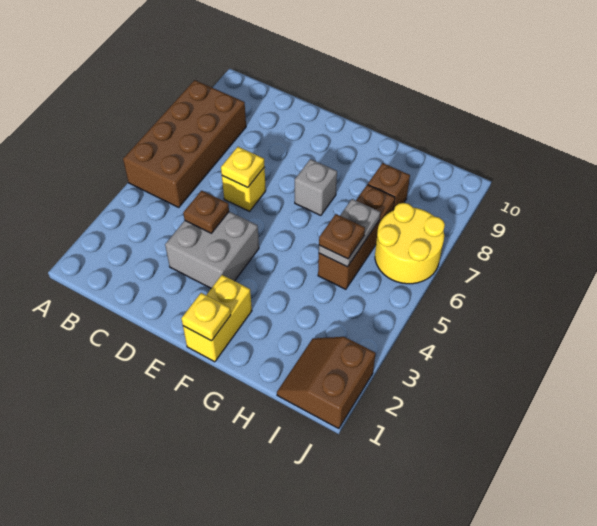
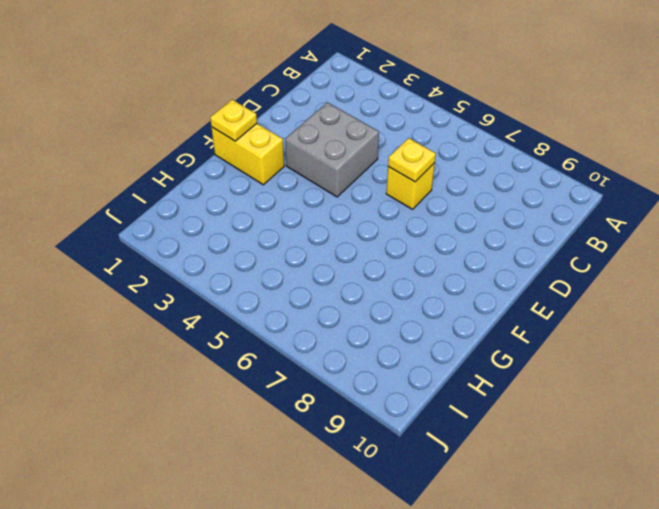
none -> brown brick A5:B8 level 1
none -> grey brick F7 level 1
none -> brown brick H5:H7 level 1

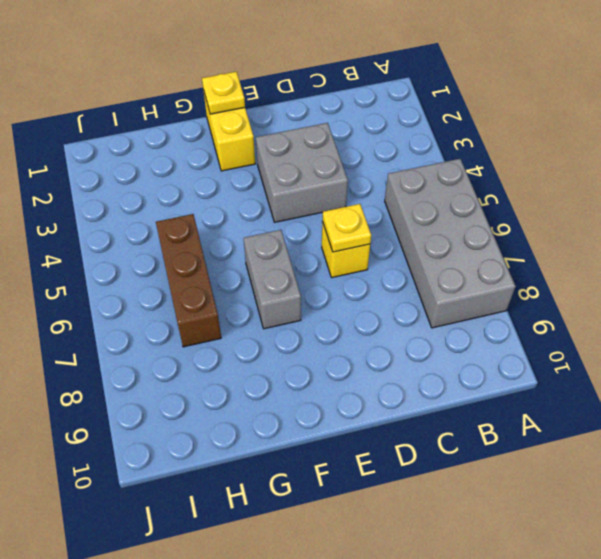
grey brick A5:B8 level 1 -> brown brick A5:B8 level 1
grey brick F6:F7 level 1 -> grey brick F7 level 1
none -> brown brick H8 level 1
none -> brown slope I1:J2 level 1 top J
none -> yellow round brick I6:J7 level 1

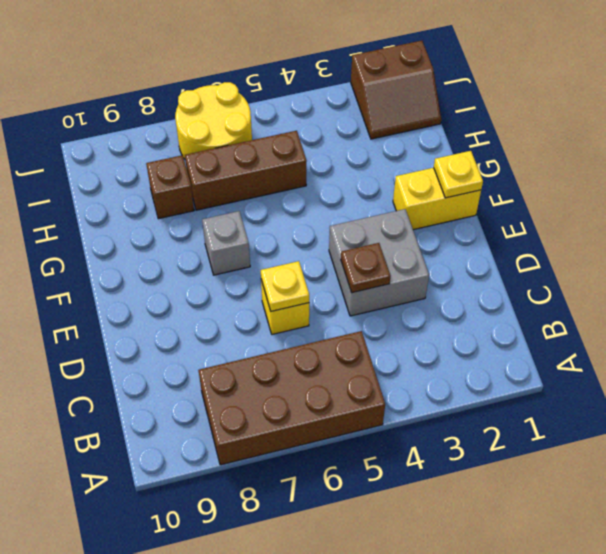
none -> grey plate H5:H6 level 2
none -> brown plate H5 level 3

